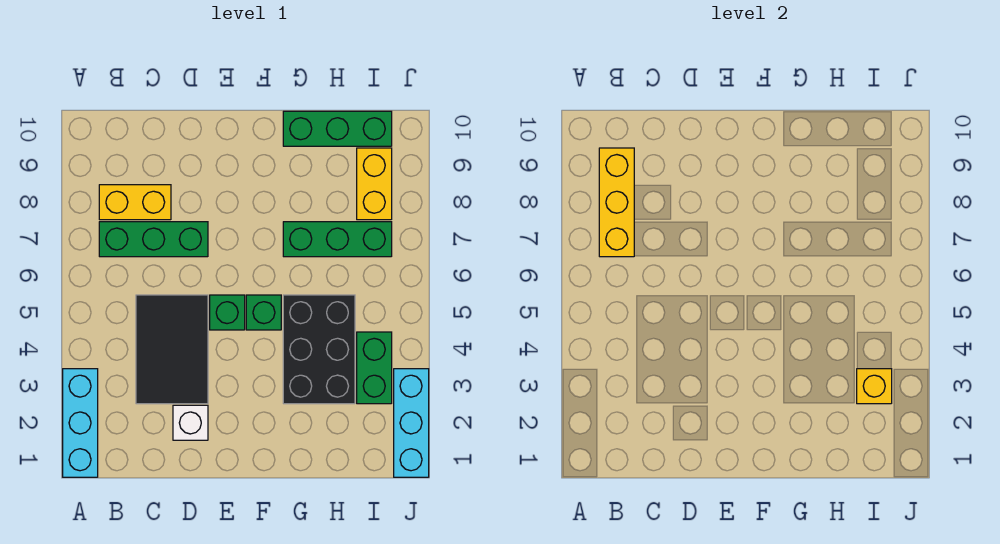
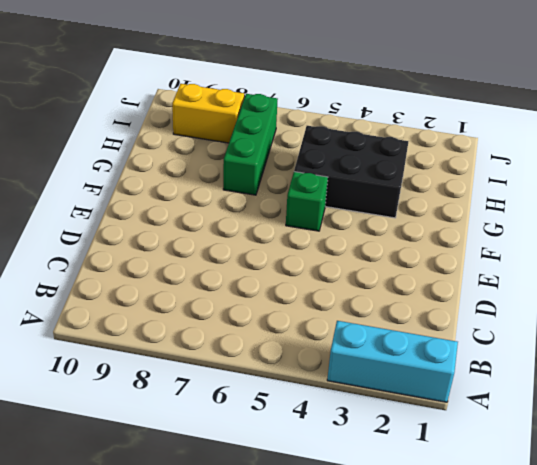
none -> green brick B7:D7 level 1
none -> yellow brick B8:C8 level 1
none -> black tile C3:D5 level 1

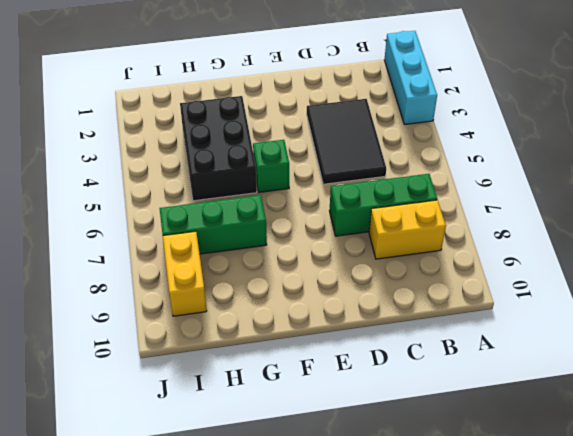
none -> white brick D2 level 1
none -> green brick E5 level 1
none -> green brick G10:I10 level 1

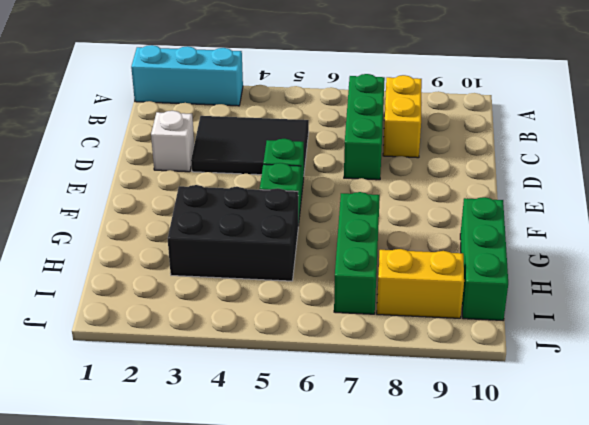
none -> green brick I3:I4 level 1
none -> cyan brick J1:J3 level 1
none -> yellow brick B7:B9 level 2

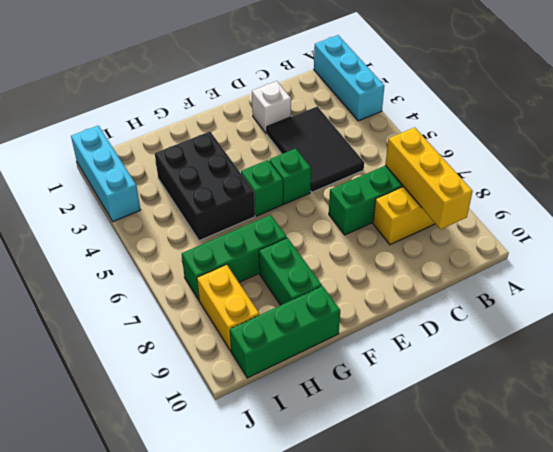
green brick G8:G9 level 1 -> green brick I3:I4 level 1
none -> yellow brick I3 level 2

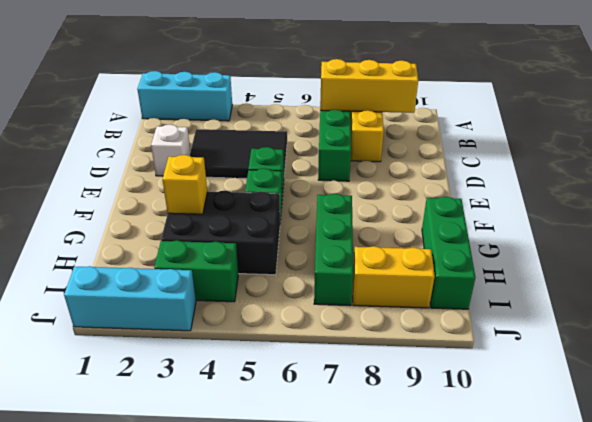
yellow brick G3 level 2 -> yellow brick I3 level 2

